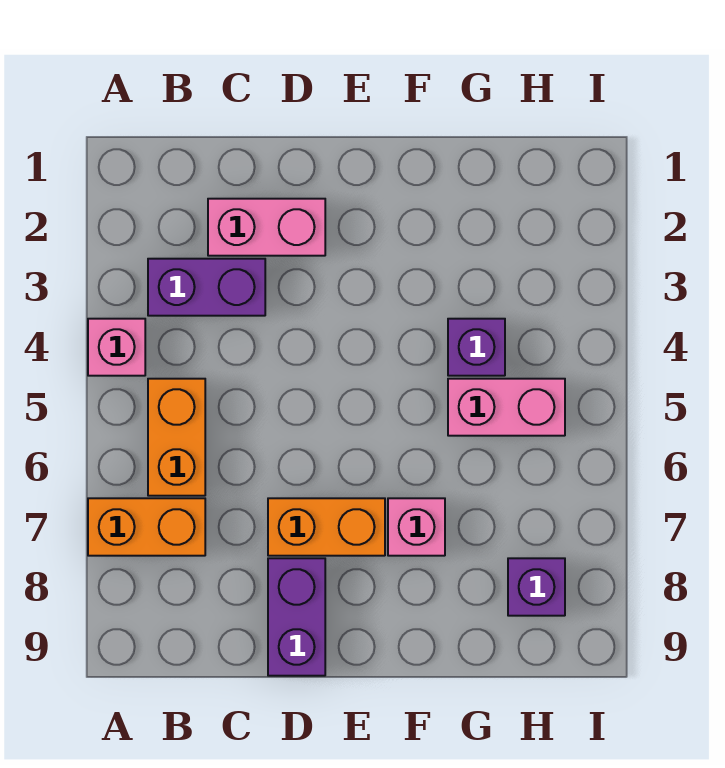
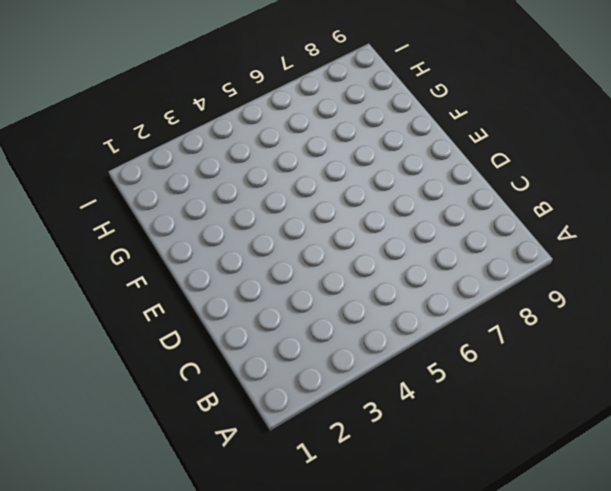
none -> pink brick A4 level 1
none -> orange brick A7:B7 level 1

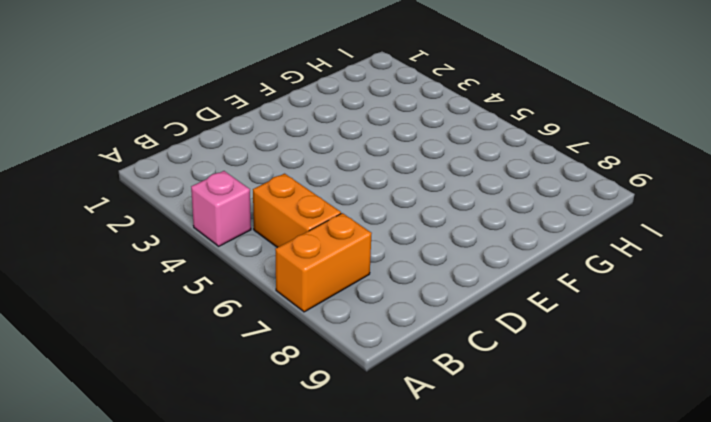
none -> purple brick B3:C3 level 1
none -> pink brick C2:D2 level 1

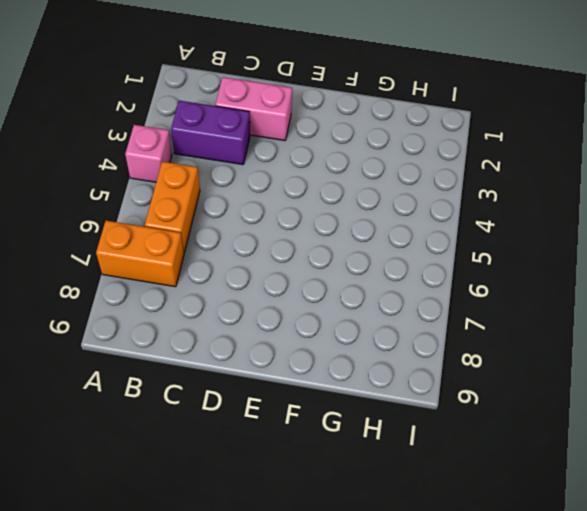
none -> orange brick D7:E7 level 1
none -> purple brick D8:D9 level 1

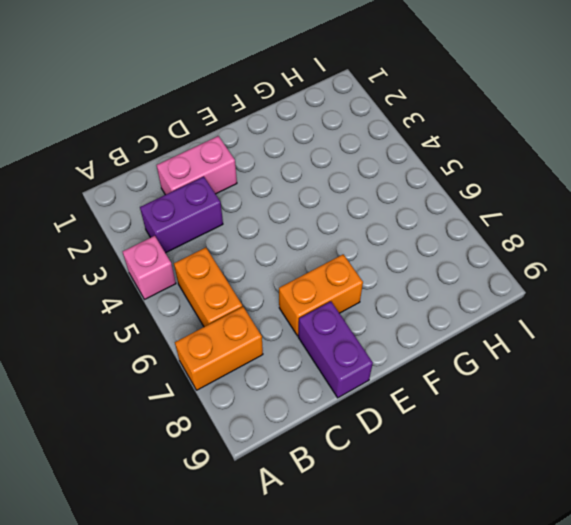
none -> pink brick F7 level 1
none -> purple brick G4 level 1

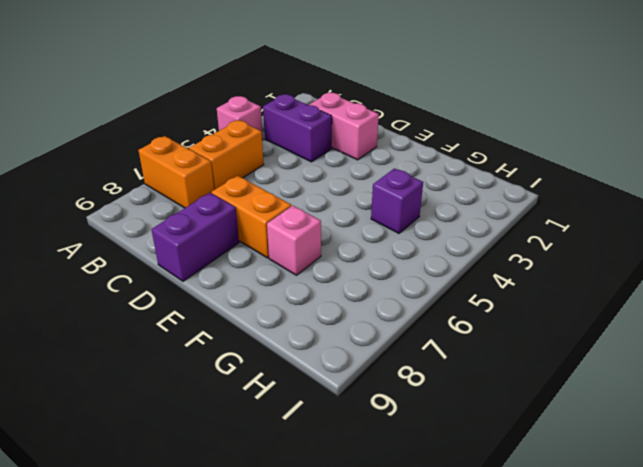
none -> pink brick G5:H5 level 1
none -> purple brick H8 level 1

